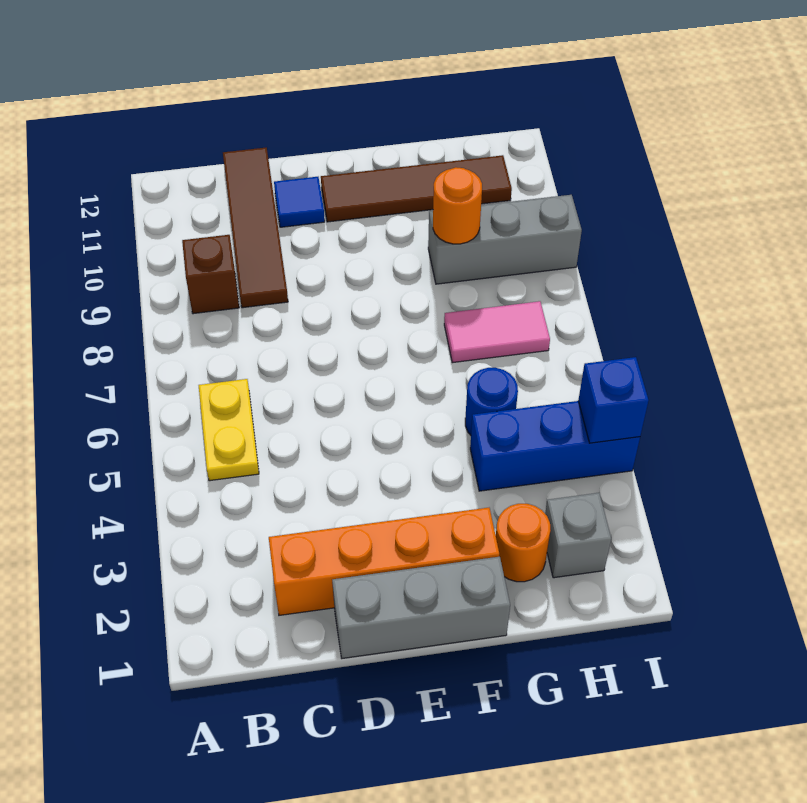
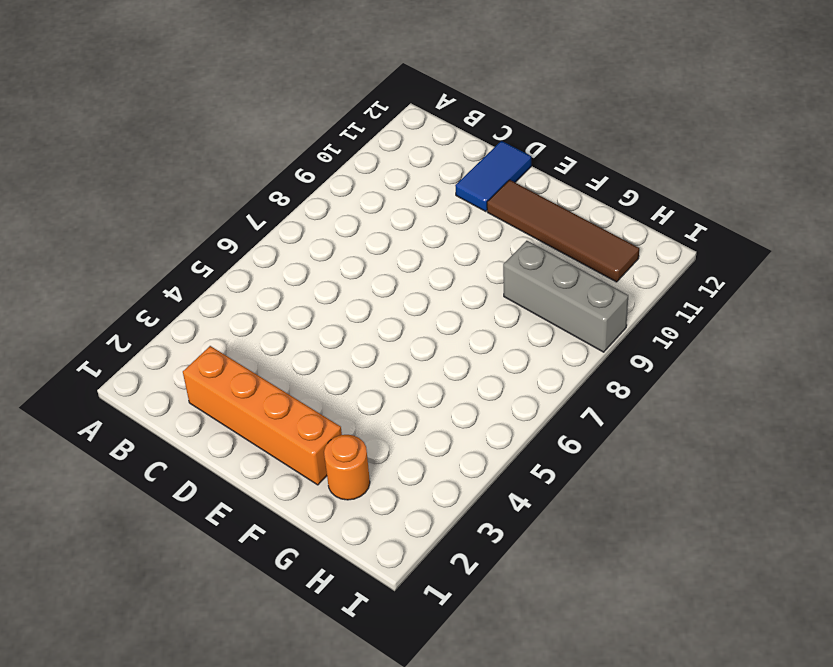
blue tile D11:D12 level 1 -> blue tile D11 level 1
none -> yellow plate B5:B6 level 1
none -> brown brick B9 level 1
none -> brown tile C9:C12 level 1

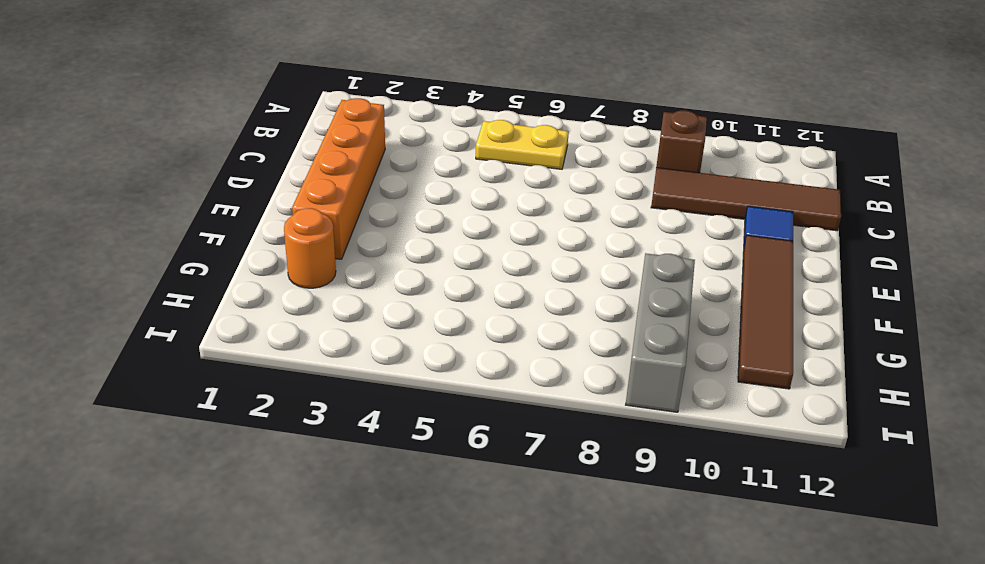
none -> grey brick D1:F1 level 1
none -> blue brick G4:I4 level 1
none -> blue round brick G5 level 1

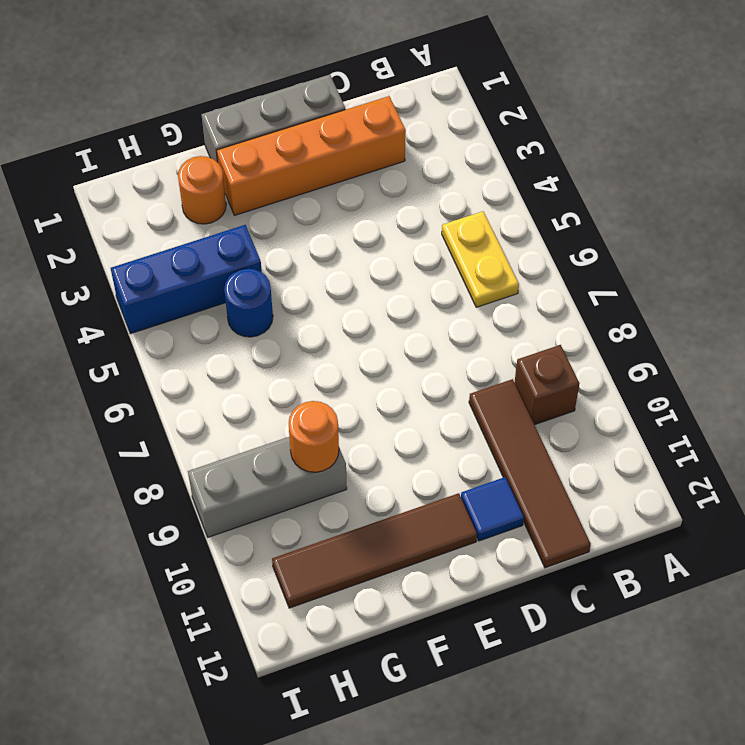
none -> pink tile G7:H7 level 1
none -> grey brick H2 level 1
none -> blue brick I4 level 2

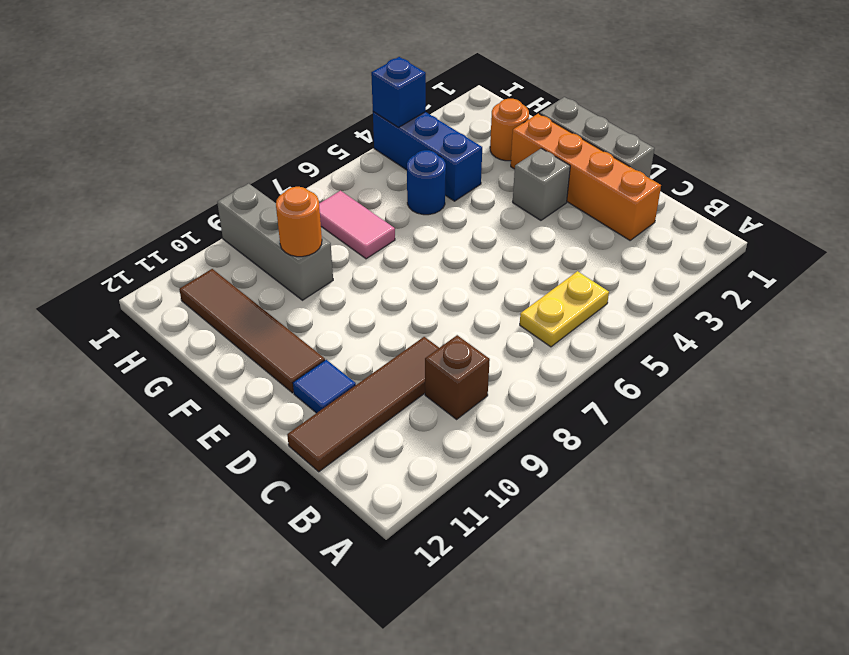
grey brick E3 level 1 -> grey brick H2 level 1

